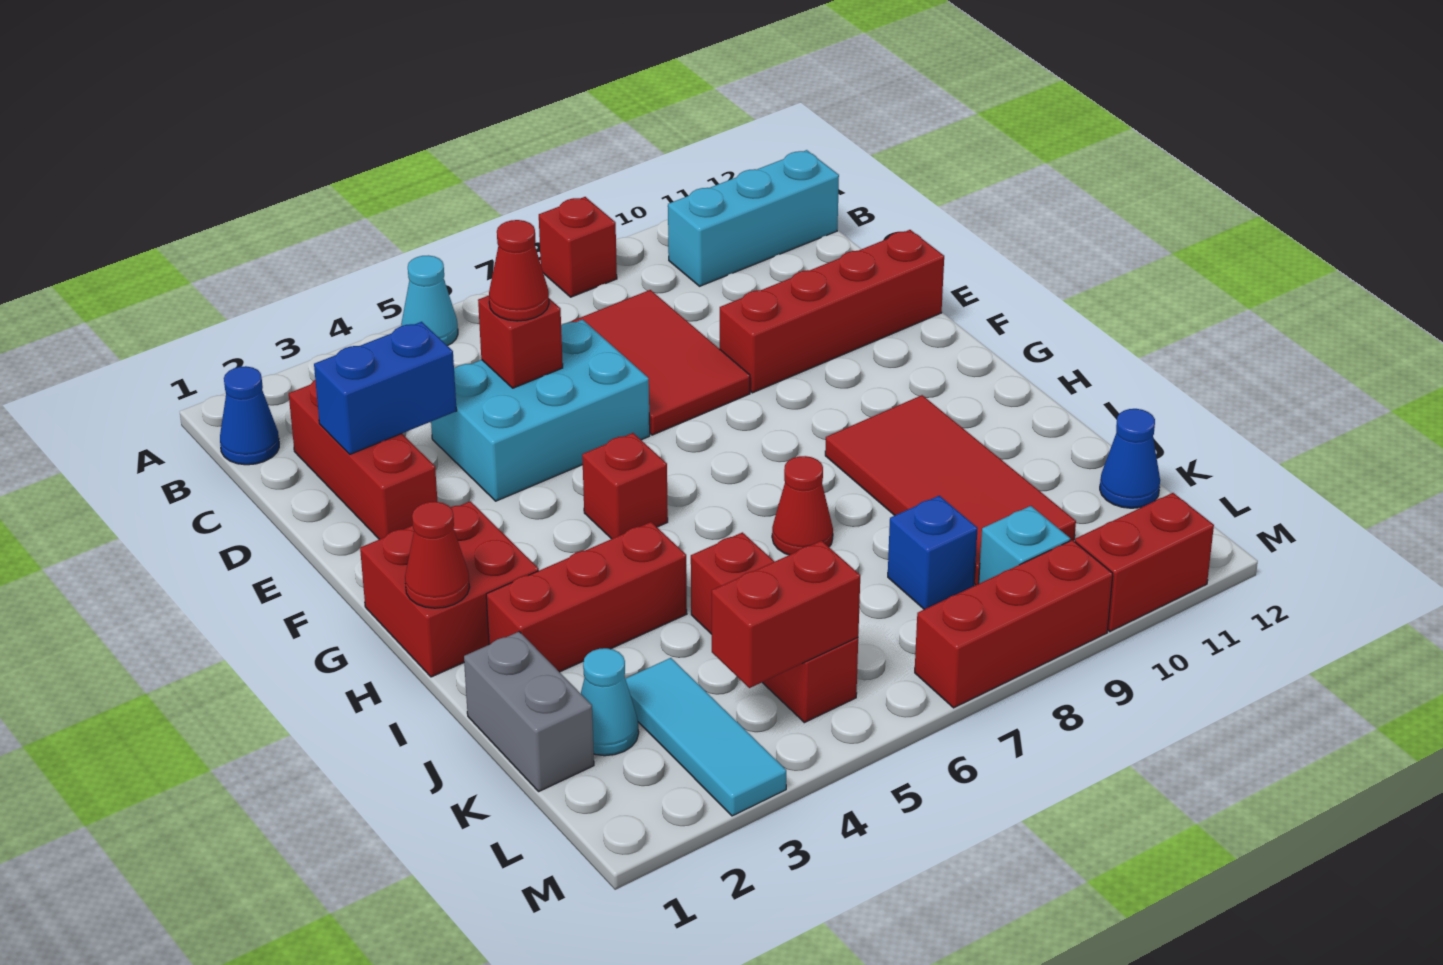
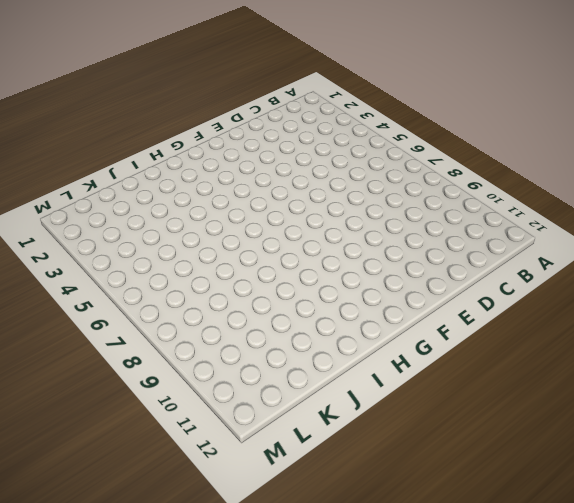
none -> cyan cone A5 level 1
none -> red brick A8 level 1
none -> blue cone B1 level 1

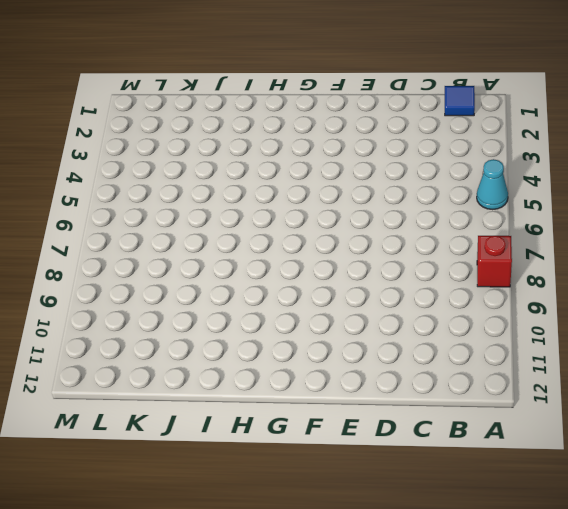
blue tile B1 level 1 -> blue cone B1 level 1
none -> cyan brick B10:B12 level 1
none -> red brick C2:E2 level 1
none -> red tile C7:E8 level 1

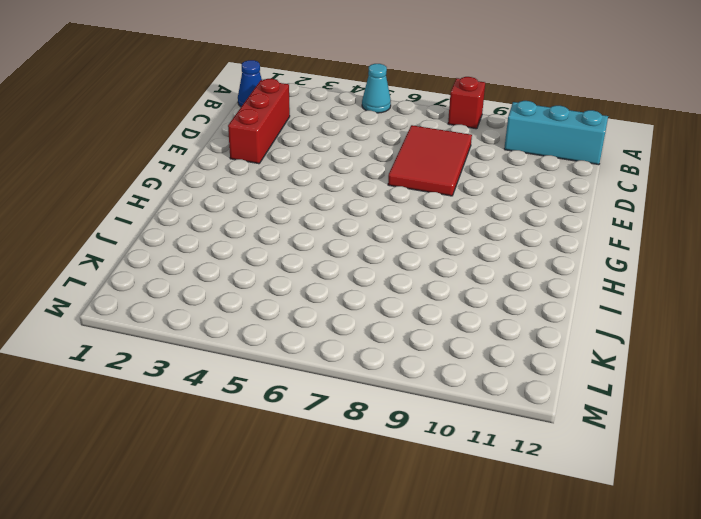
none -> cyan brick D4:E6 level 1
none -> red brick E9:E12 level 1
none -> red brick G1:H2 level 1

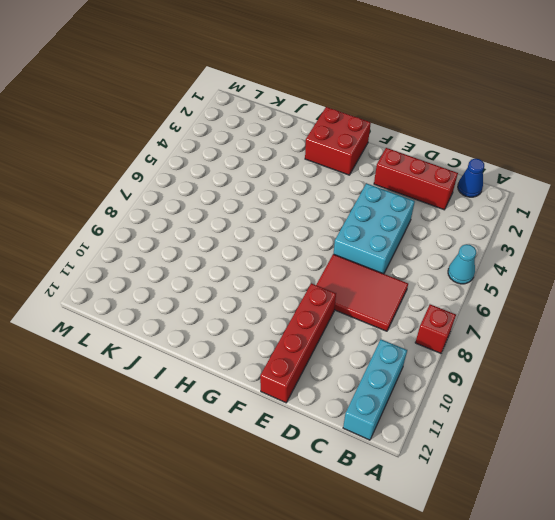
none -> red brick G5 level 1
none -> red tile H9:K10 level 1
none -> red brick I2:I4 level 1

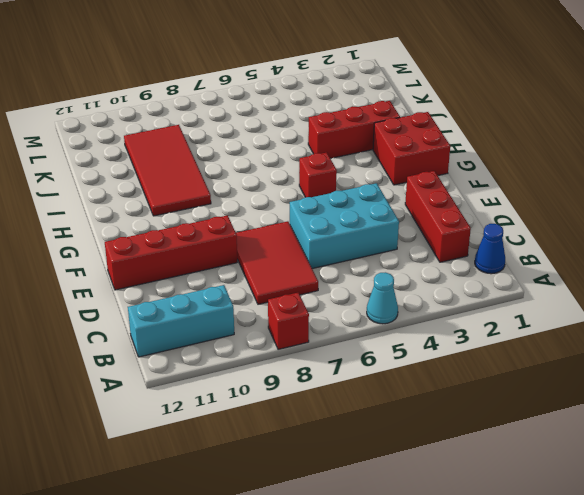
none -> red cone I7 level 1
none -> grey brick J1:K1 level 1
none -> red brick J5:L5 level 1

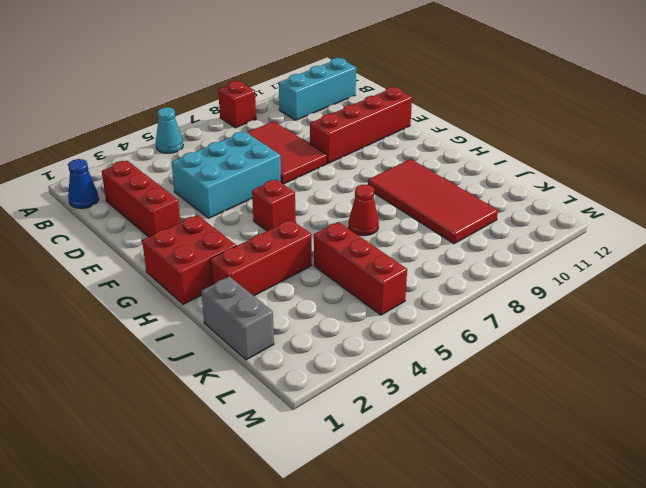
none -> cyan cone K2 level 1
none -> cyan tile K3:M3 level 1
none -> blue brick K8 level 1

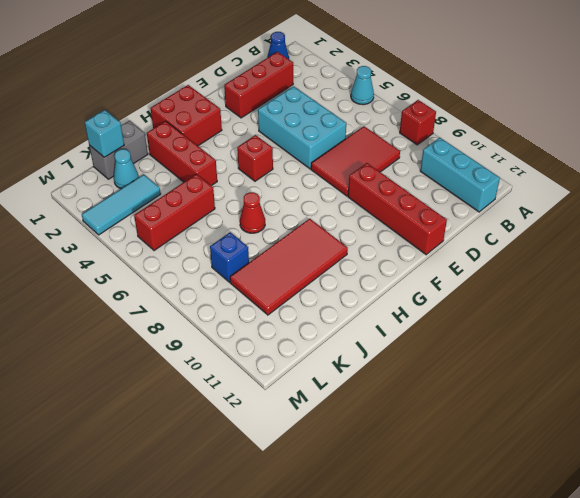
cyan brick K1 level 2 -> cyan brick L9 level 1
none -> blue cone K12 level 1
none -> red brick M7:M9 level 1
none -> red brick M10:M11 level 1

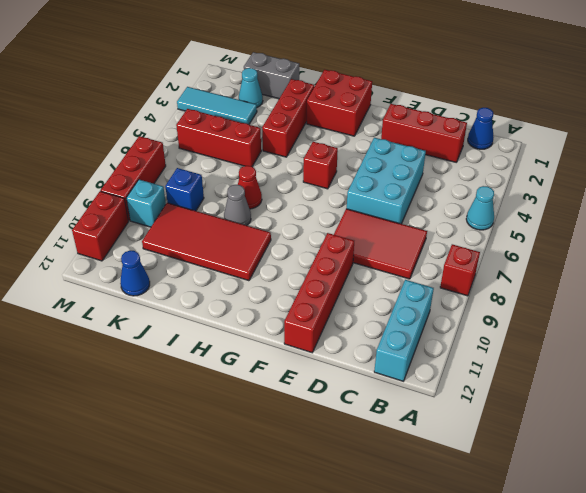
grey cone I8 level 1 -> none
none -> blue brick D2:D3 level 2
none -> red brick D5 level 2
none -> red cone H1 level 2

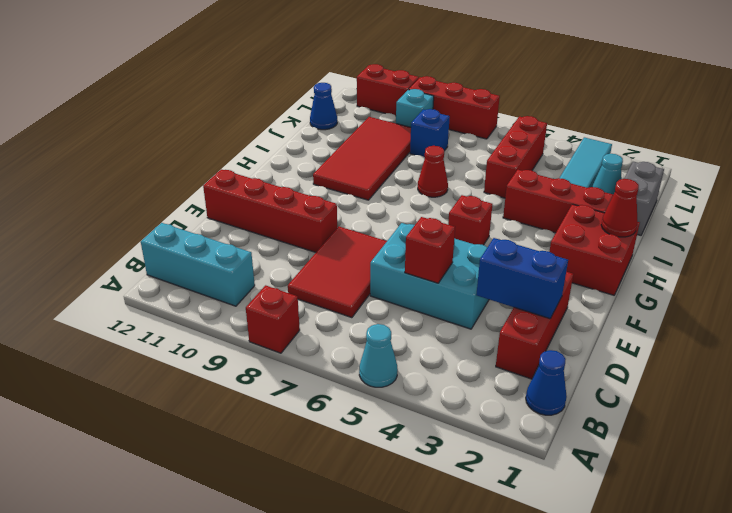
none -> red brick L4:L5 level 2
none -> red cone D5 level 3

